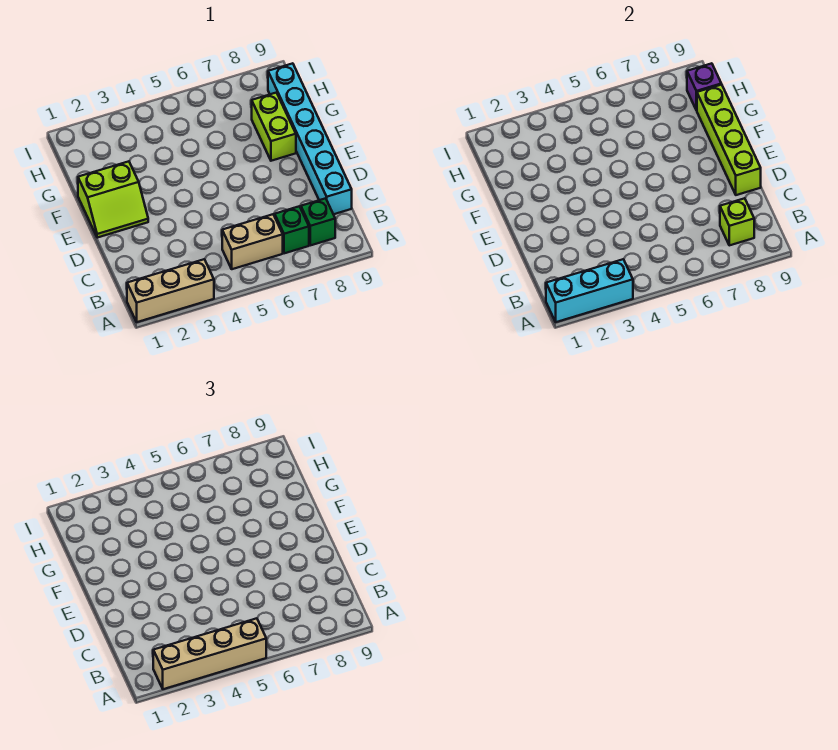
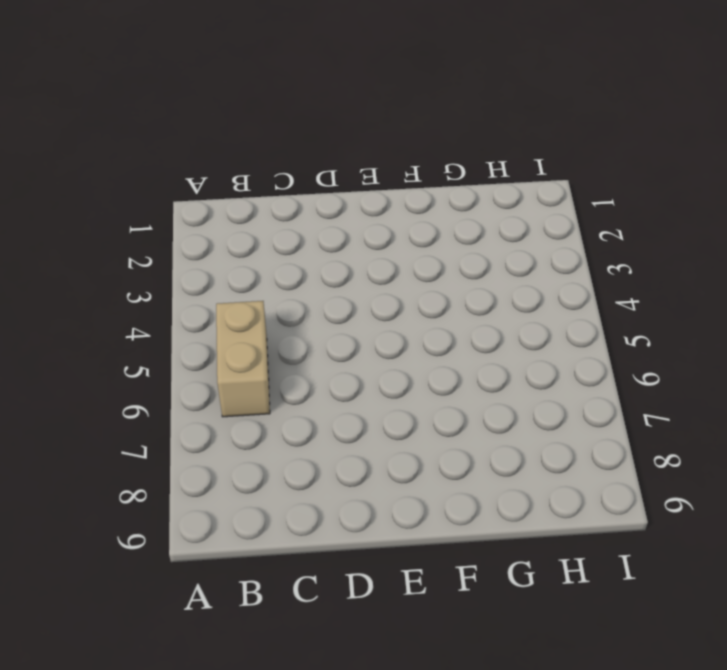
none -> tan brick A1:A3 level 1
none -> green brick B7 level 1
none -> green brick B8 level 1

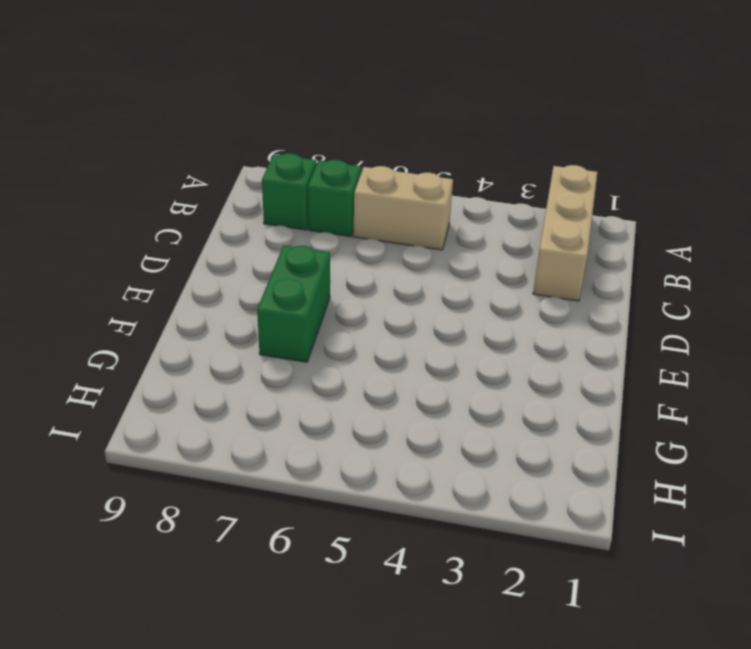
tan brick A2:C2 level 1 -> tan brick A1:A3 level 1
green brick E7:F7 level 1 -> none
none -> cyan brick C9:H9 level 1
none -> lime slope E1:F2 level 1 top F
none -> lime brick F8:G8 level 1

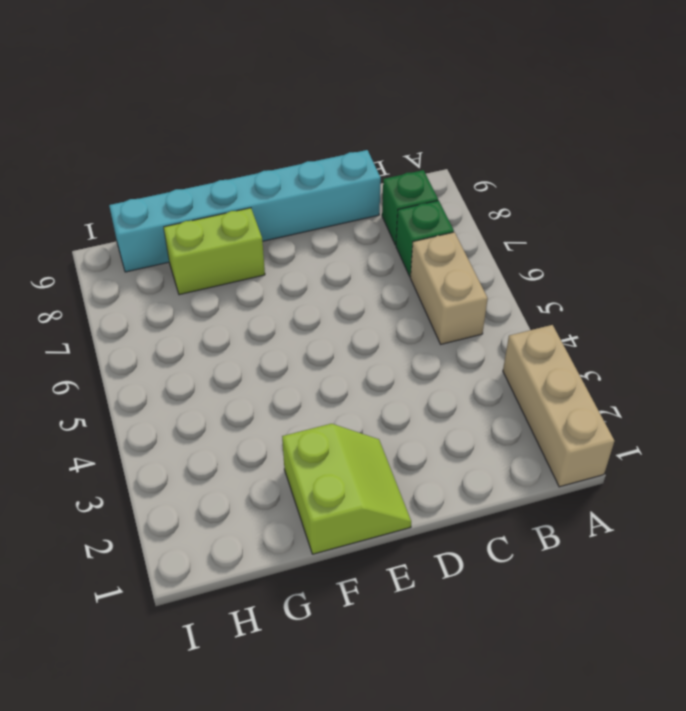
none -> cyan brick A1:A3 level 2
none -> lime brick B8 level 2
none -> lime brick D9:G9 level 2

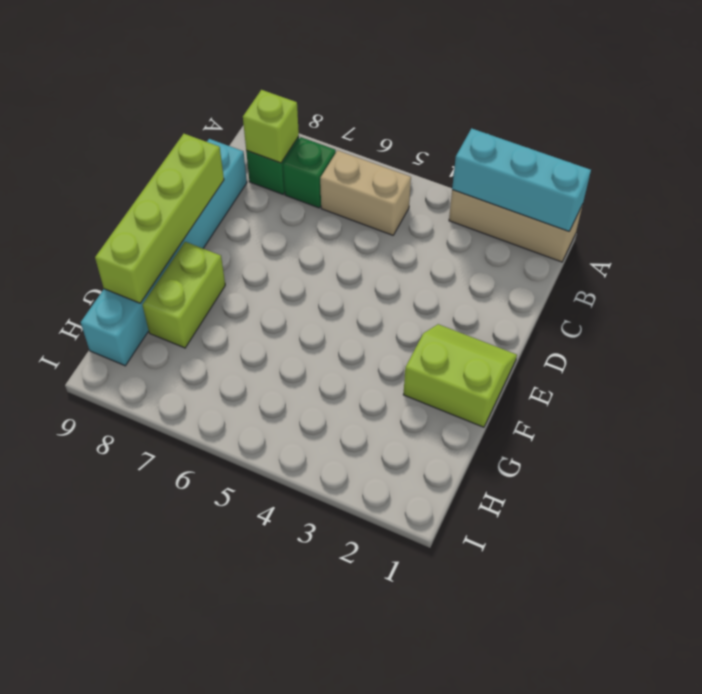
none -> purple brick H9 level 2
none -> tan brick A2:A5 level 3

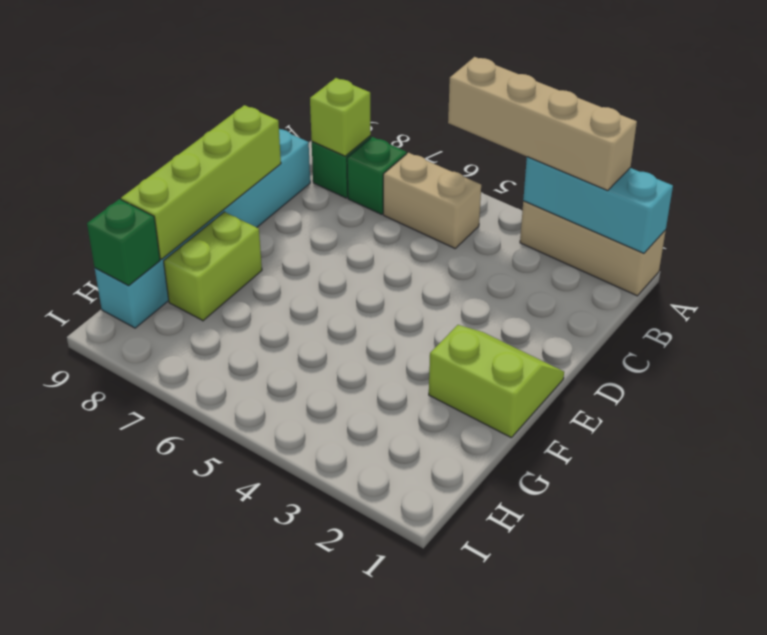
green brick H9 level 2 -> purple brick H9 level 2

